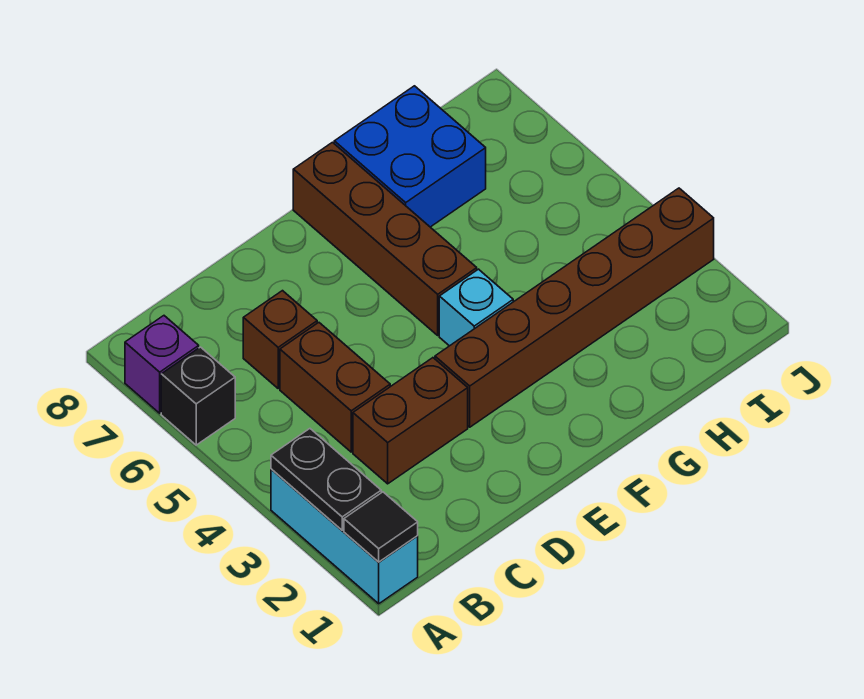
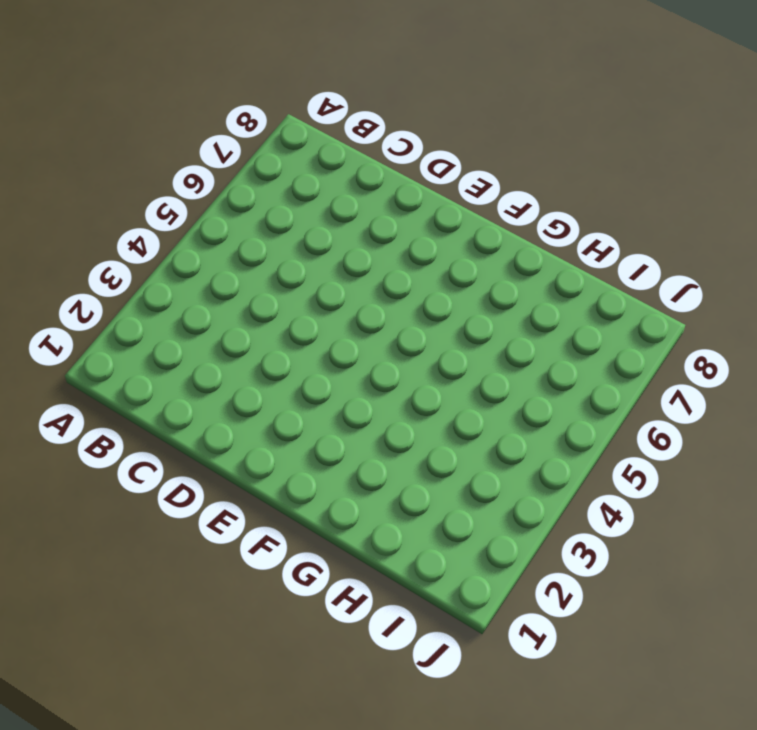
none -> cyan brick A1:A3 level 1
none -> black brick A6 level 1
none -> purple brick A7 level 1

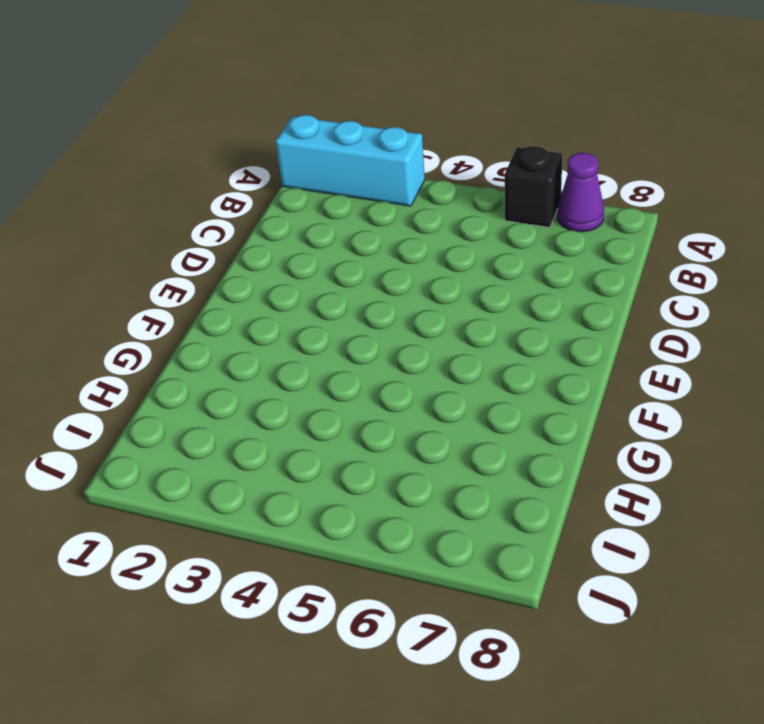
purple cone A7 level 1 -> purple brick A7 level 1
none -> brown brick C3:D3 level 1
none -> brown brick C4:C5 level 1
none -> brown brick C6 level 1

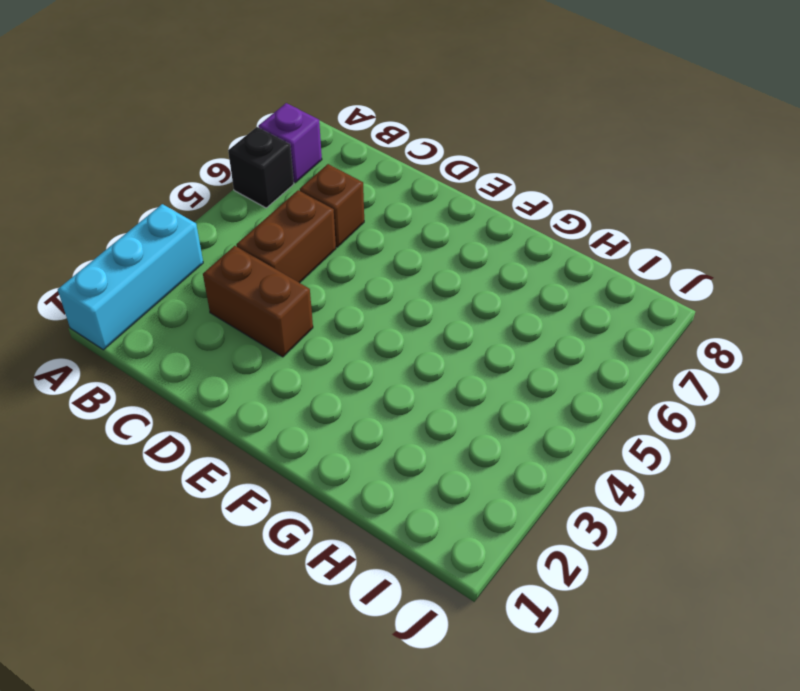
none -> brown brick E3:J3 level 1
none -> cyan brick F4 level 1
none -> brown brick F5:F8 level 1

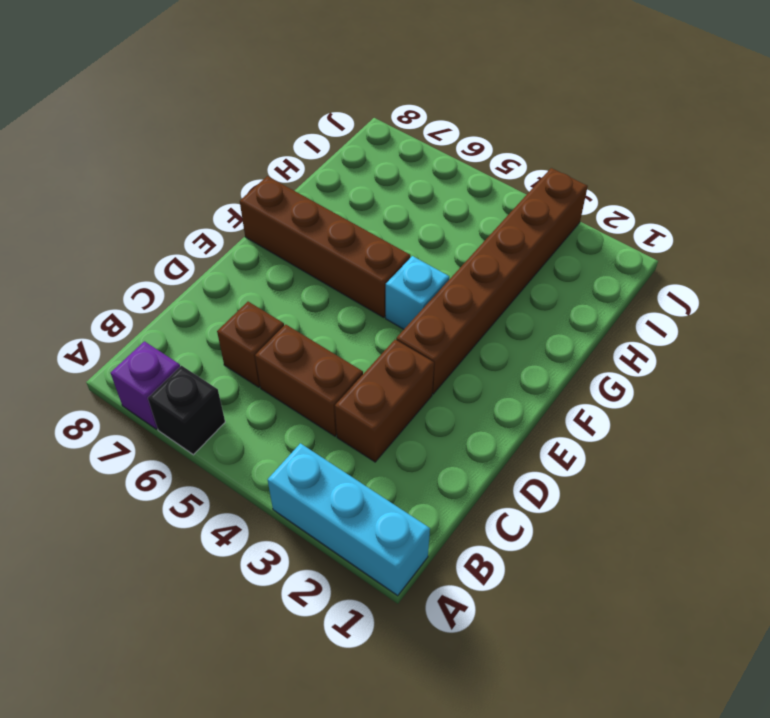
none -> blue brick G7:H8 level 1
none -> black tile A1 level 2
none -> black plate A2:A3 level 2

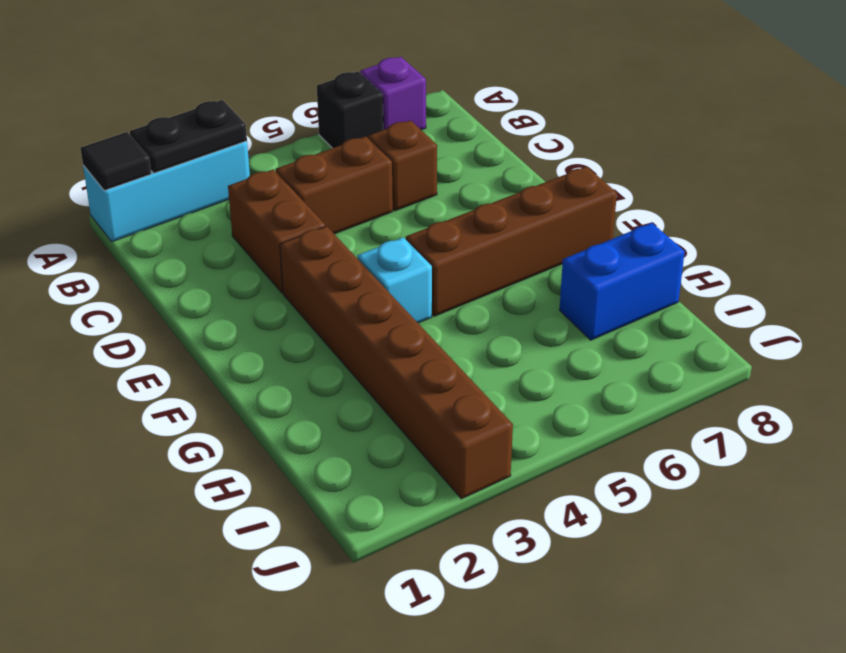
blue brick H7:H8 level 1 -> blue brick G7:H8 level 1

